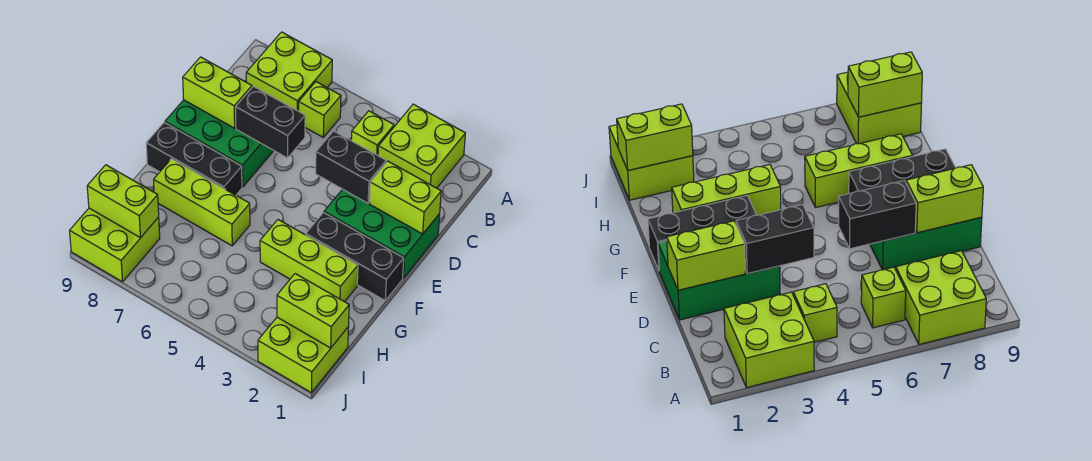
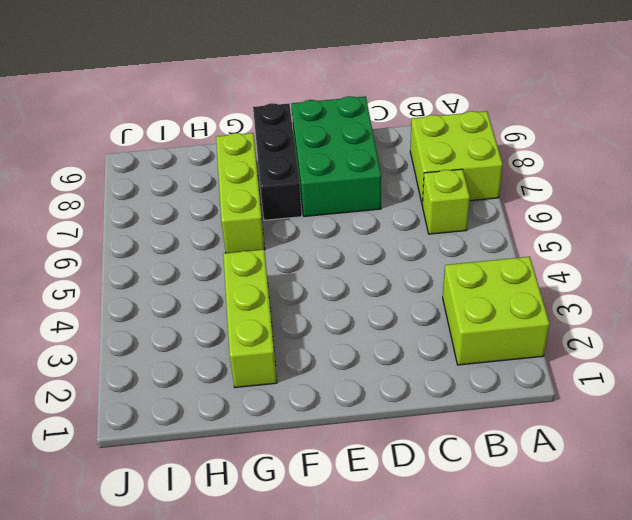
none -> lime brick B4 level 1
none -> green brick D1:E3 level 1
none -> black brick F1:F3 level 1

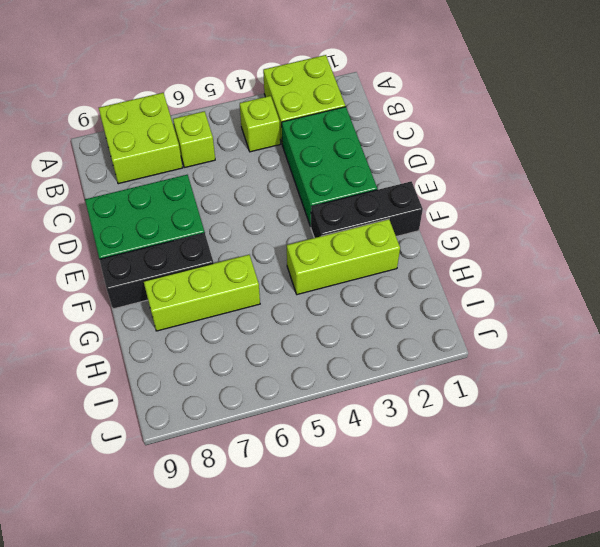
green brick C2:E3 level 1 -> green brick D1:E3 level 1
none -> lime brick I1:J2 level 1
none -> lime brick I8:J9 level 1
none -> lime brick D1:D2 level 2

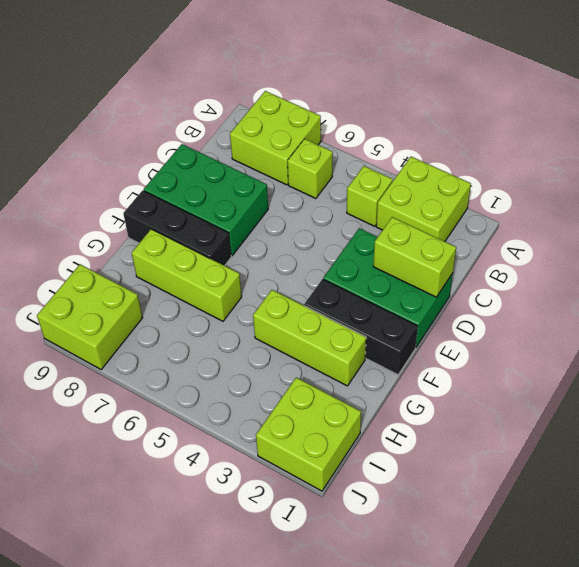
none -> black brick D3:D4 level 2
none -> black brick D6:D7 level 2
none -> lime brick D8:D9 level 2

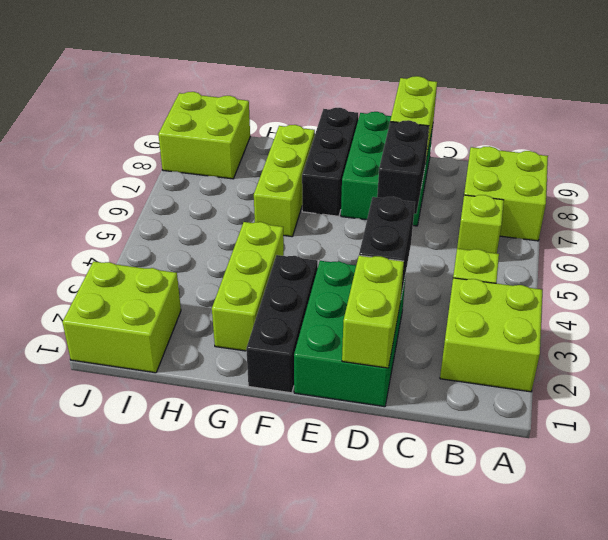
none -> lime brick I1:I2 level 2
none -> lime brick I8:I9 level 2

